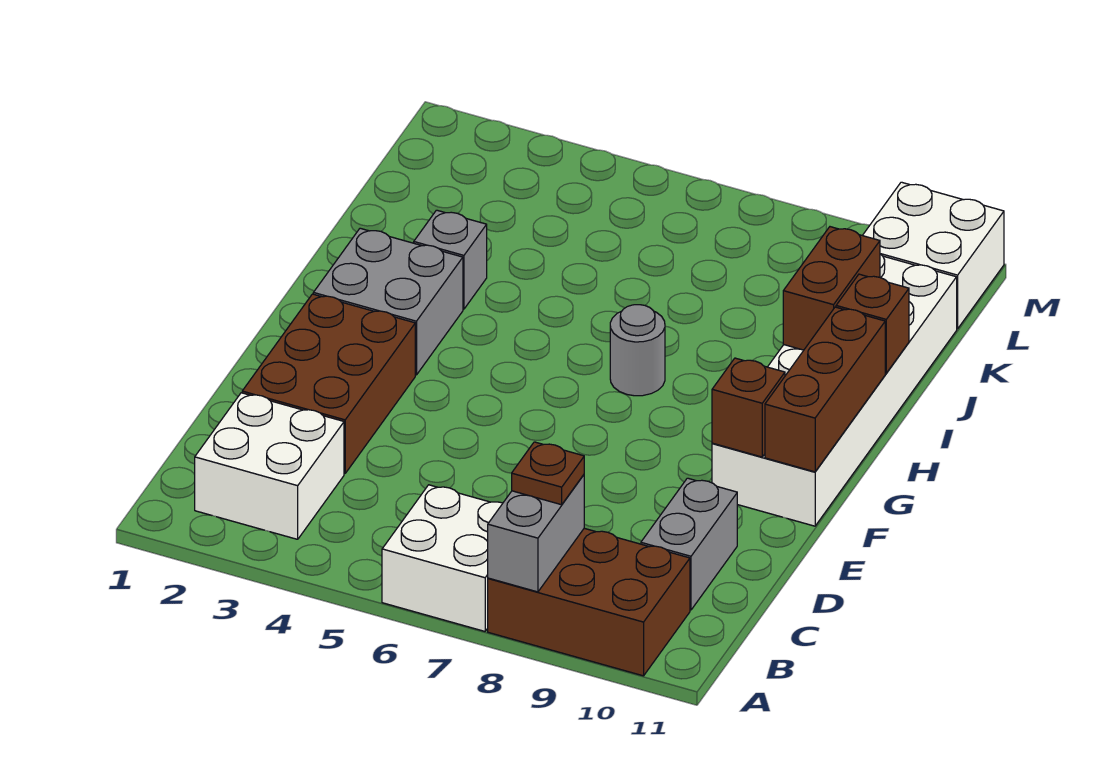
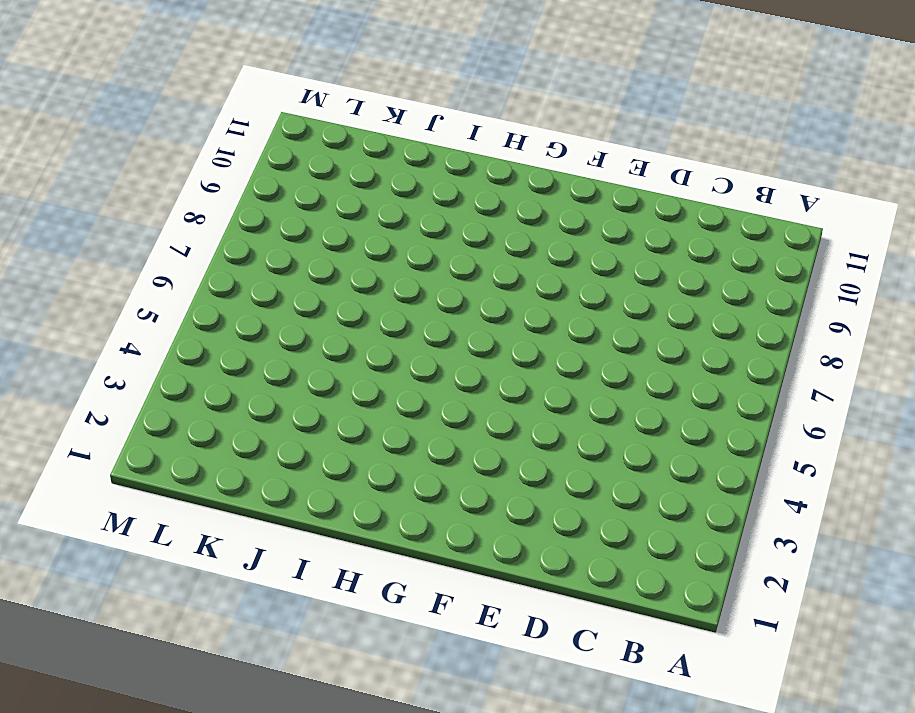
none -> white brick A6:B7 level 1
none -> brown brick A8:B10 level 1
none -> white brick B2:C3 level 1

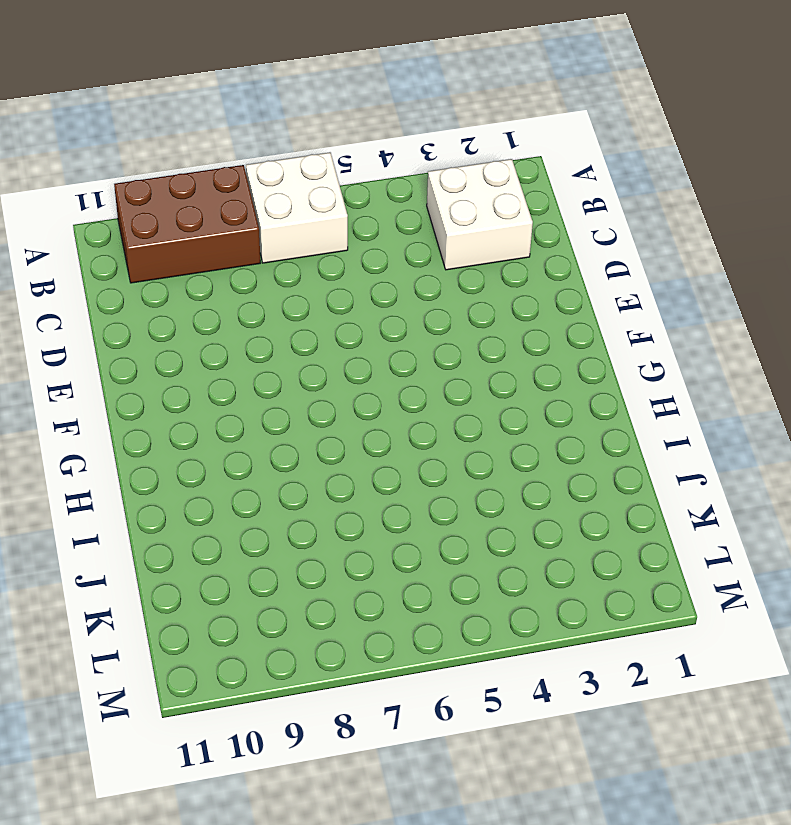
none -> grey brick C10:D10 level 1
none -> brown brick D2:F3 level 1
none -> white brick F10:K11 level 1

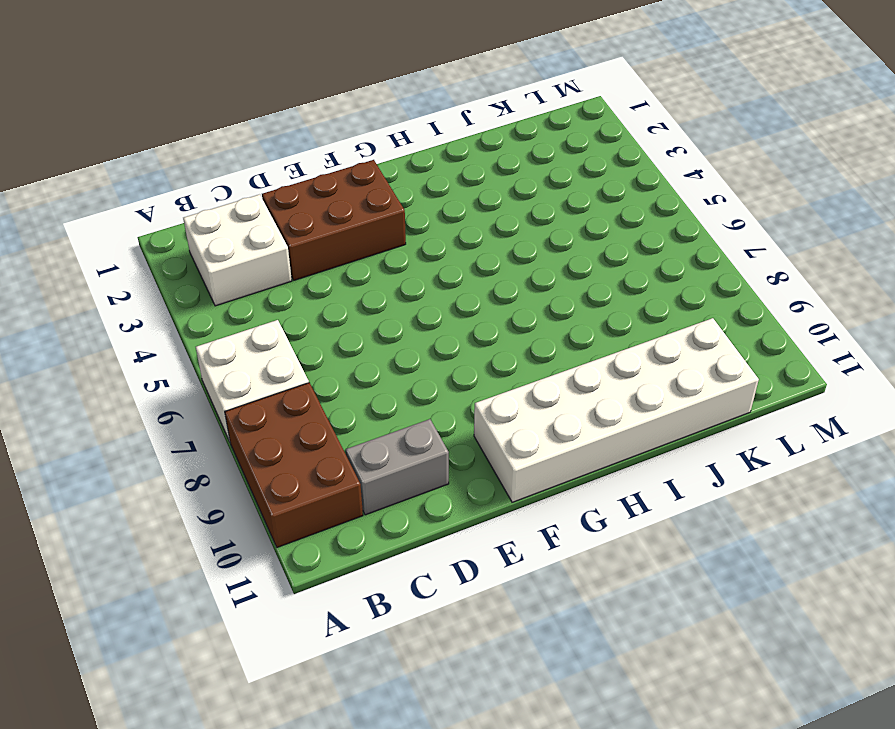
none -> grey brick G2:H3 level 1
none -> grey round brick H7 level 1
none -> grey brick I3 level 1

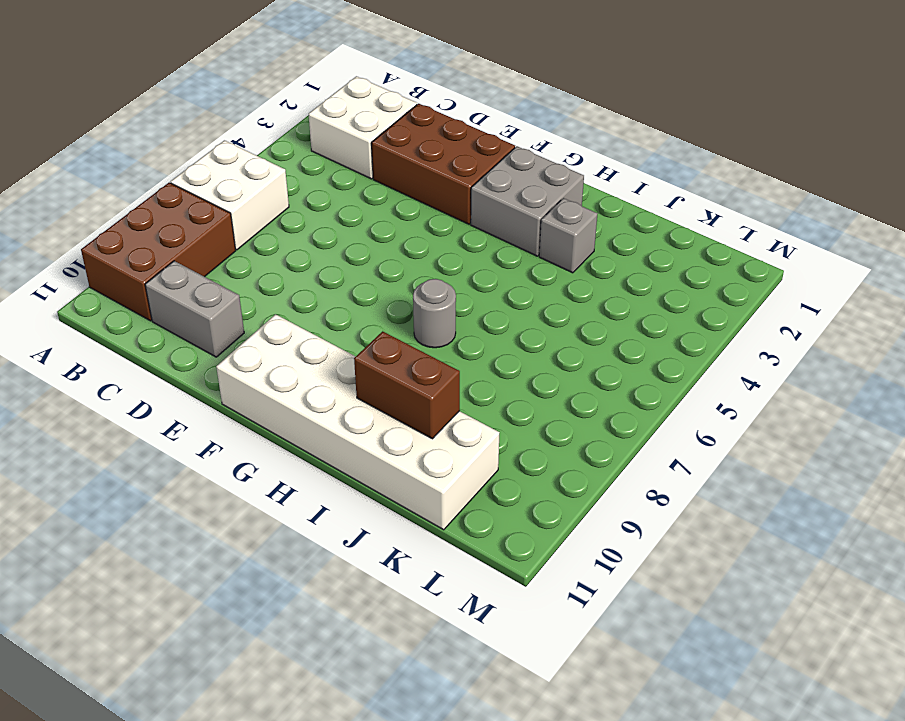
none -> white brick L10:M11 level 1
none -> grey brick A8:B8 level 2
none -> brown brick F10 level 2

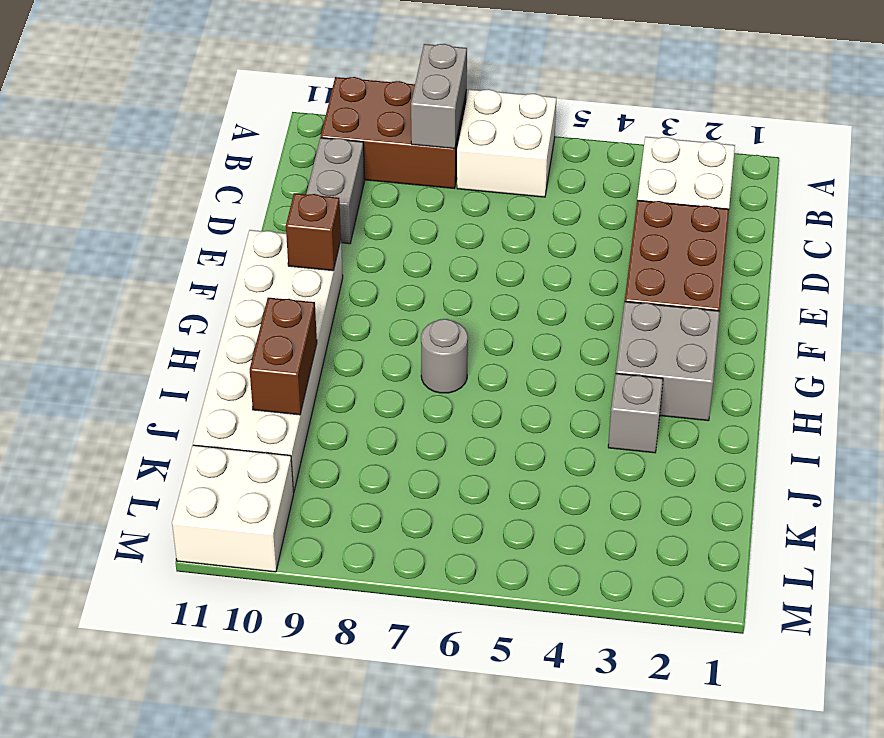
none -> brown brick F11:H11 level 2
none -> brown brick I11 level 2
none -> brown plate B8 level 3

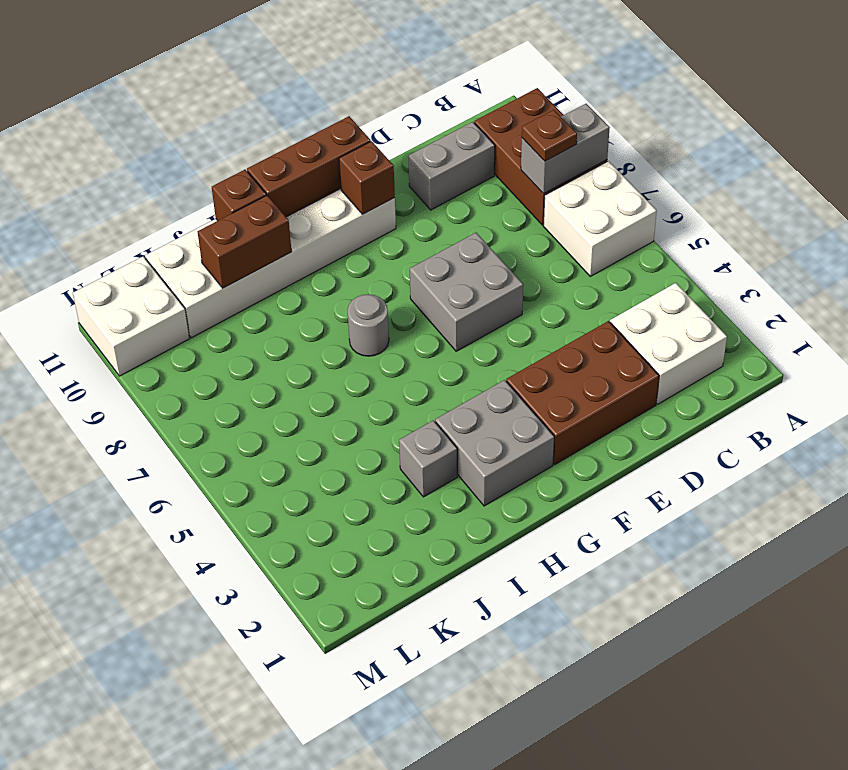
grey brick E6:F7 level 1 -> none

